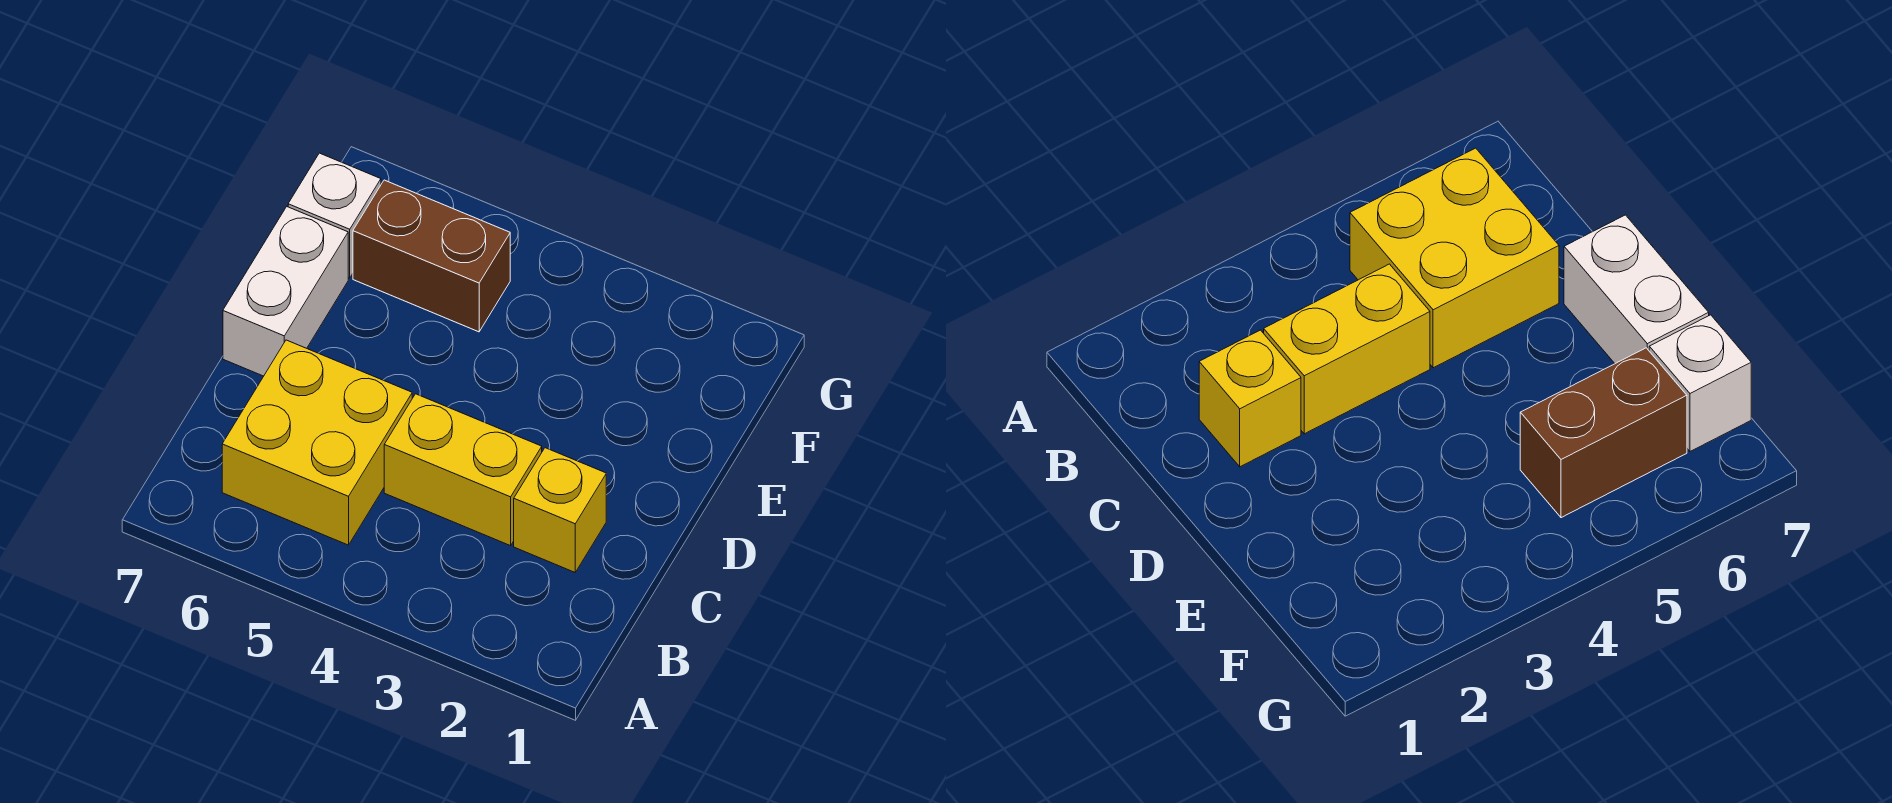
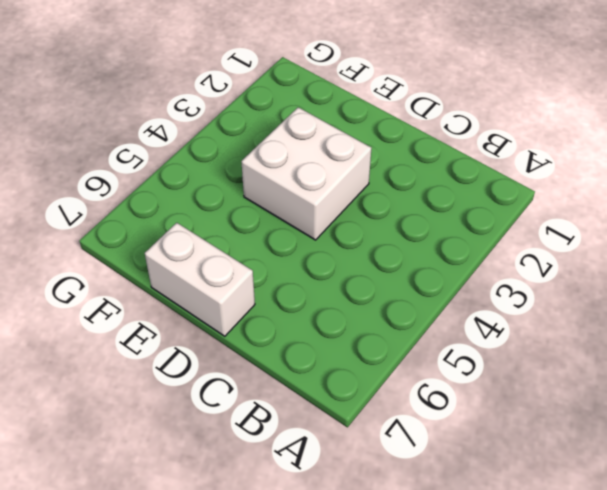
white brick D3:E4 level 1 -> none
none -> yellow brick B5:C6 level 1
none -> yellow brick C2 level 1

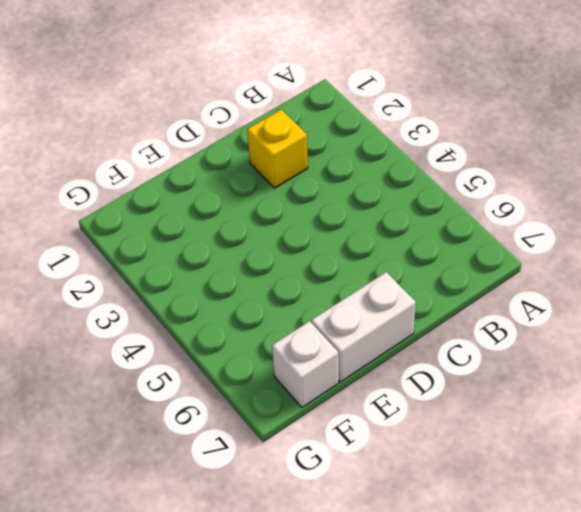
none -> yellow brick B5:C6 level 1
none -> yellow brick C3:C4 level 1

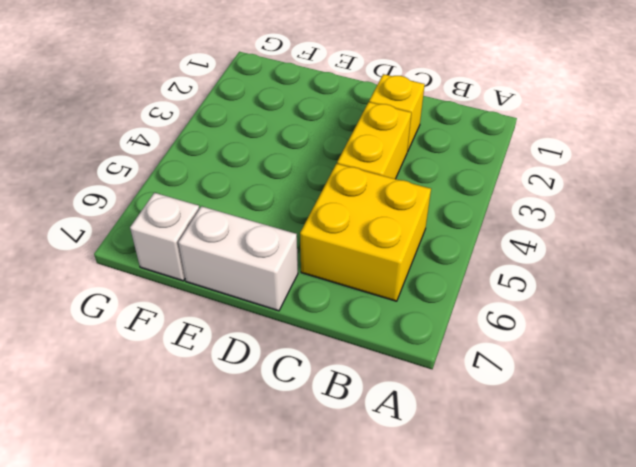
none -> brown brick F5:F6 level 1

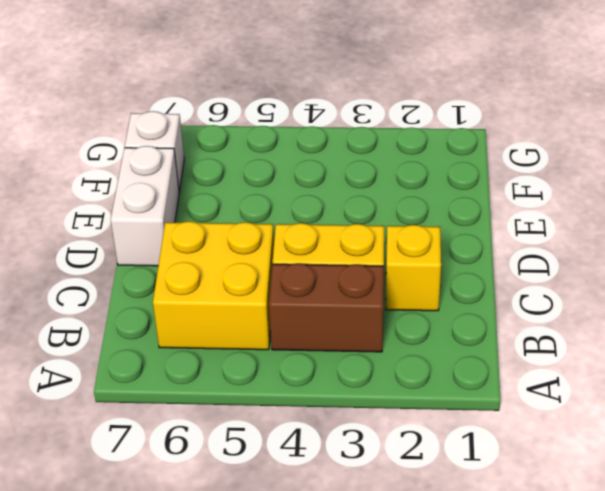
brown brick B3:B4 level 1 -> brown brick F5:F6 level 1

